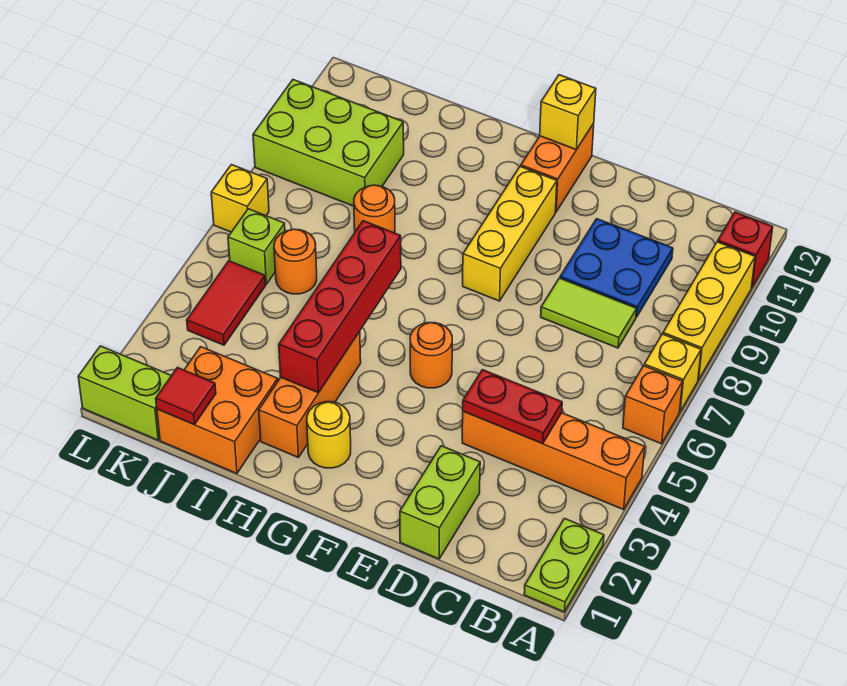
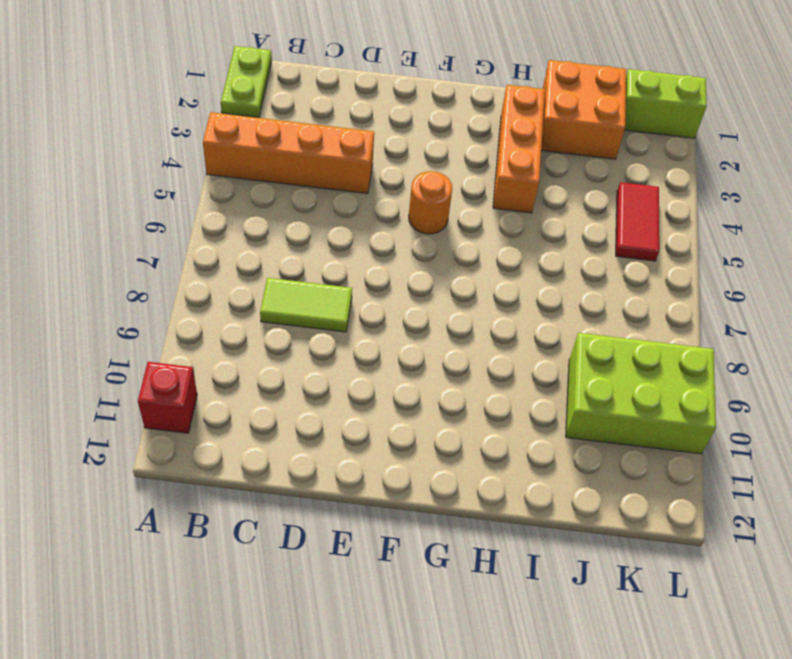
none -> orange brick A6 level 1
none -> yellow brick A7 level 1
none -> yellow brick A8:A10 level 1

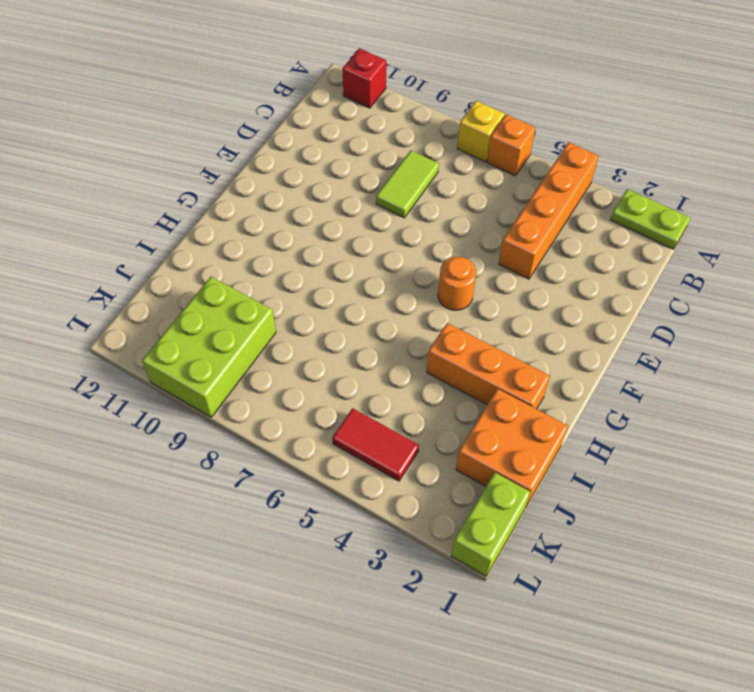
none -> yellow brick A8:A10 level 1
none -> blue plate C9:D10 level 1
none -> lime brick D1:D2 level 1

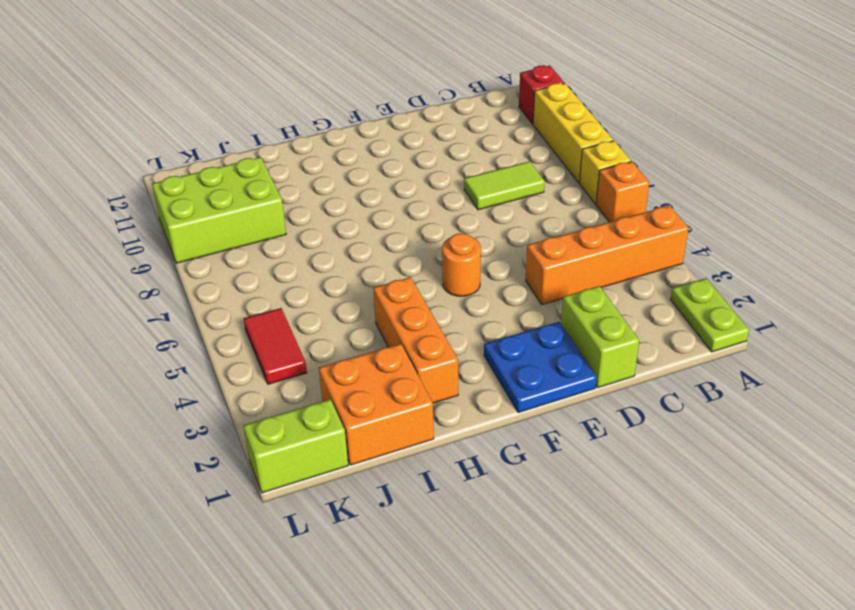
blue plate E1:F2 level 1 -> blue plate C9:D10 level 1
none -> yellow brick F8:F10 level 1
none -> orange brick F11:F12 level 1
none -> yellow round brick G2 level 1

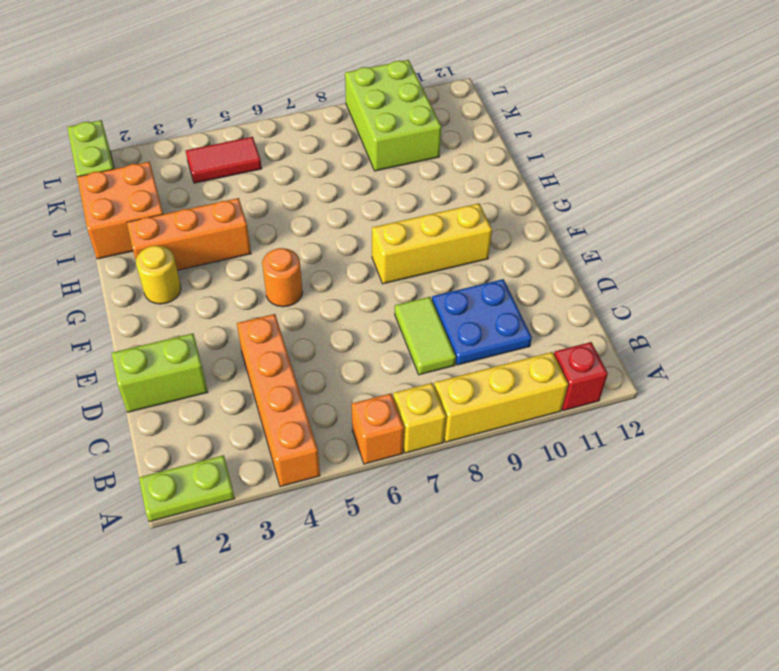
none -> orange brick F11:F12 level 1
none -> orange round brick I8 level 1
none -> orange round brick J6 level 1

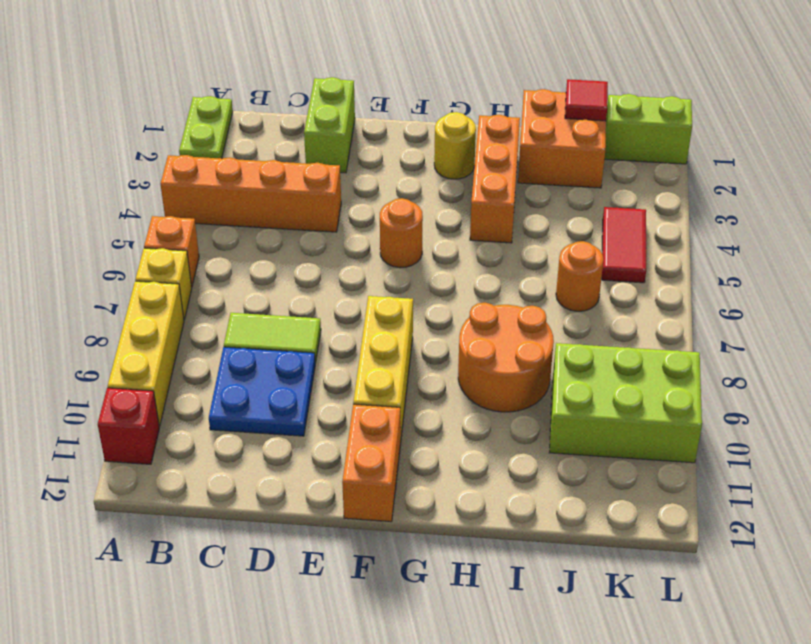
orange round brick H8:I9 level 1 -> orange round brick I8 level 1
none -> lime brick K6 level 1
none -> yellow brick L7 level 1
none -> red plate C4:D4 level 2

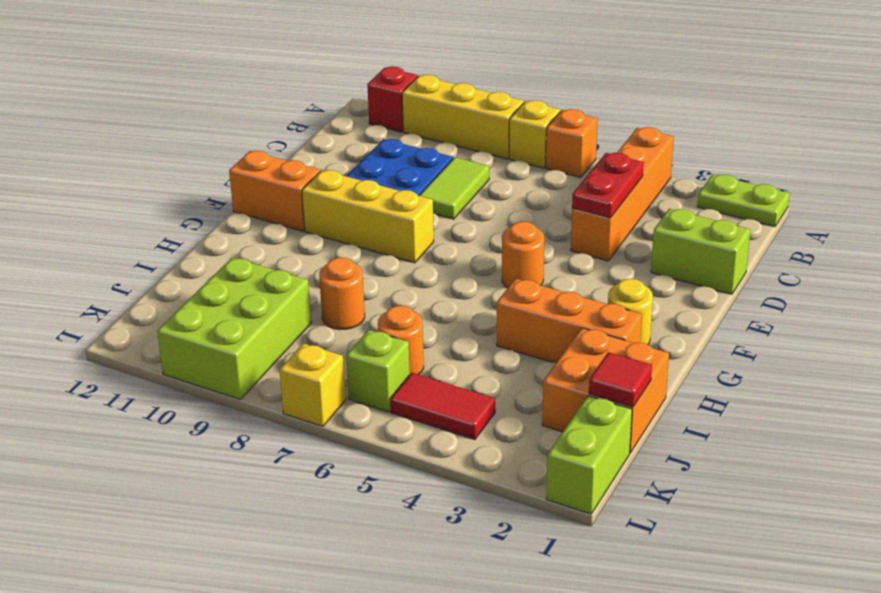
none -> yellow brick F12 level 2
none -> red brick H3:H6 level 2

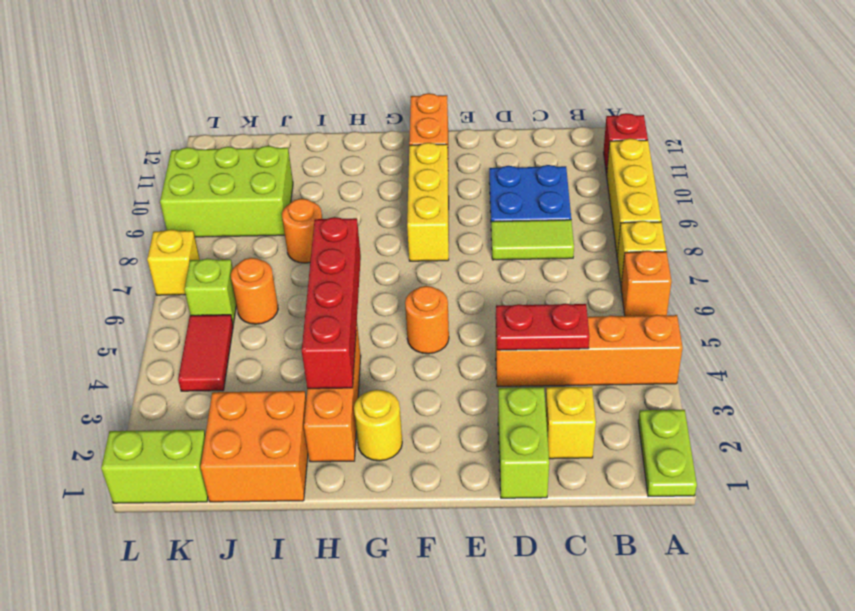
yellow brick C2 level 1 -> yellow brick F12 level 2
none -> red tile J1 level 2

